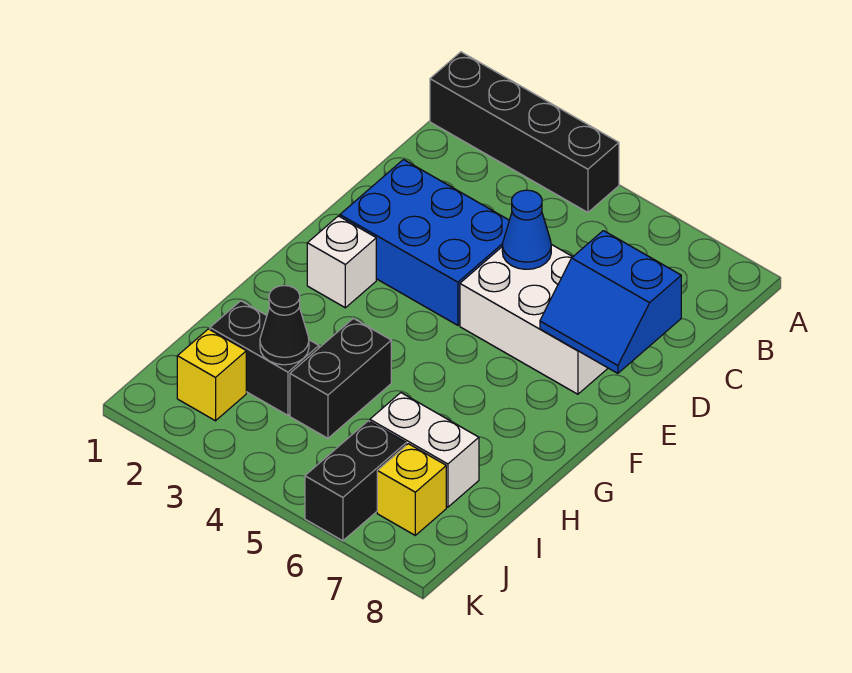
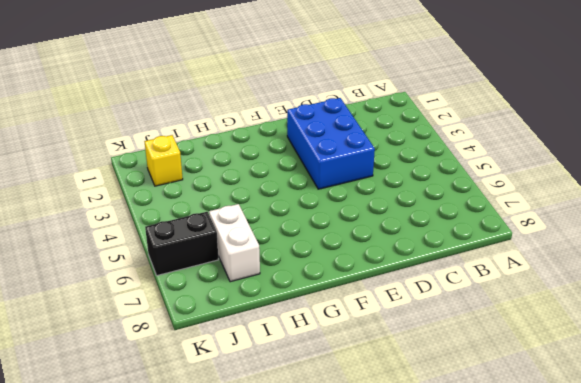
none -> black brick A1:A4 level 1
none -> white brick D5:E7 level 1
none -> white brick F2 level 1

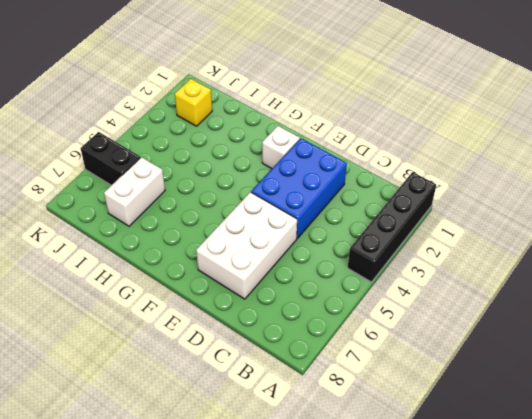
none -> black brick H4:I4 level 1
none -> black brick I2:I3 level 1
none -> yellow brick J7 level 1

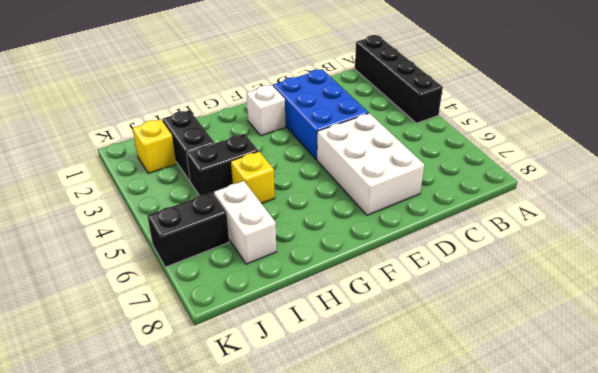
yellow brick H5 level 1 -> yellow brick J7 level 1
none -> blue cone D5 level 2
none -> blue slope D7:E8 level 2 top D
none -> black cone I3 level 2

